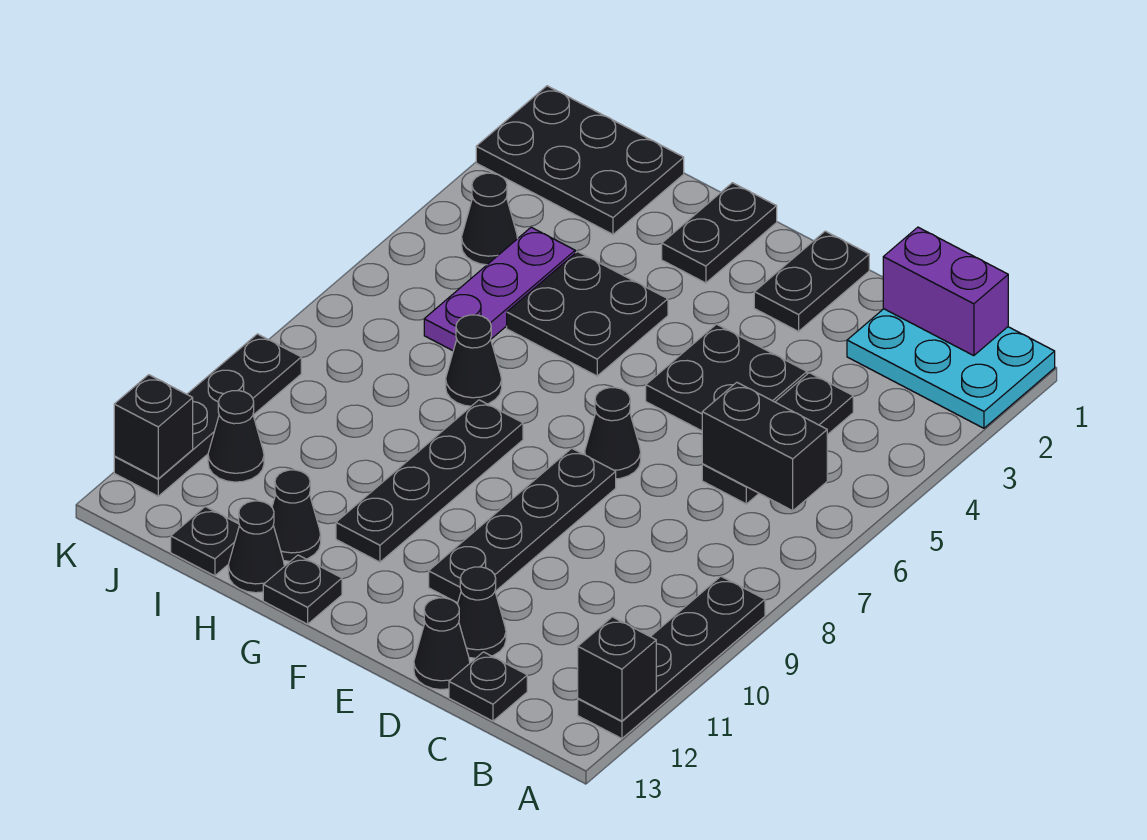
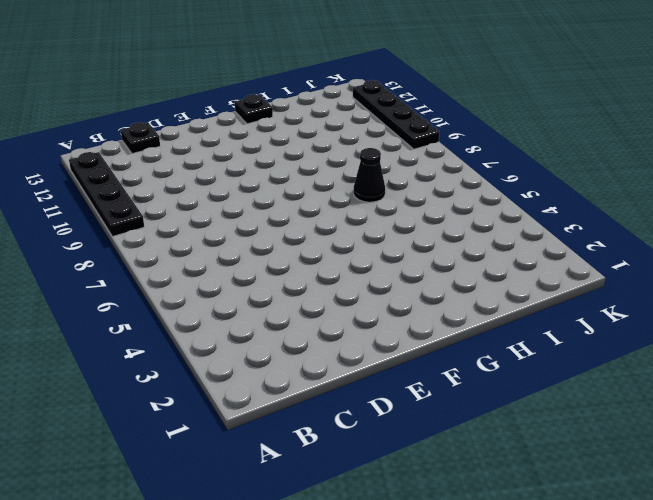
none -> cyan plate A1:C2 level 1
none -> black plate C4:C6 level 1
none -> black plate D4:E5 level 1

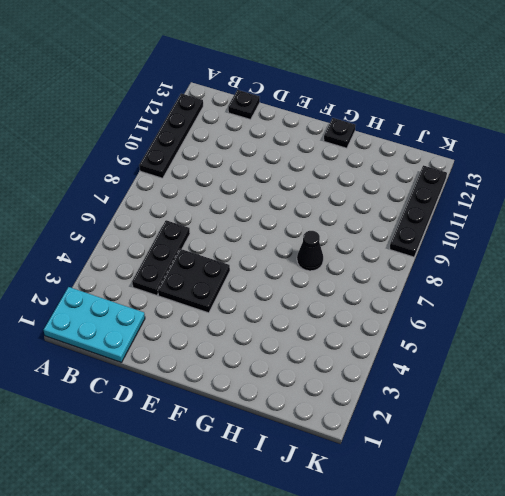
none -> black cone D12 level 1
none -> black cone D13 level 1
none -> black plate E1:E2 level 1

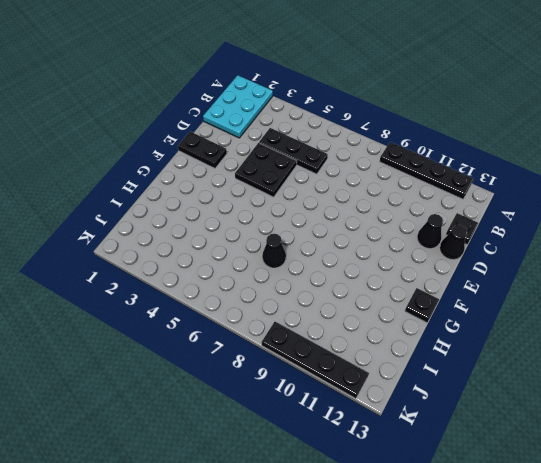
none -> black cone E7 level 1
none -> black plate E8:E11 level 1
none -> black plate G1:G2 level 1

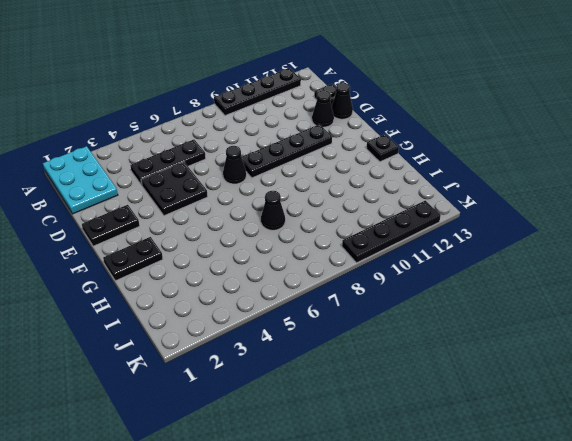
none -> black plate G4:H5 level 1
none -> black plate G8:G11 level 1
none -> black cone H12 level 1

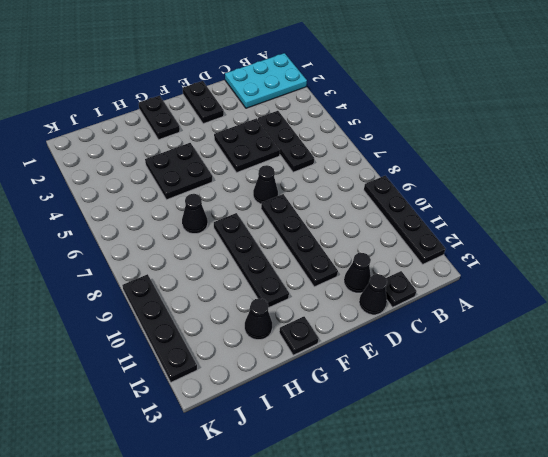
none -> black cone H13 level 1
none -> black plate I1:K2 level 1
none -> purple plate I4:I6 level 1

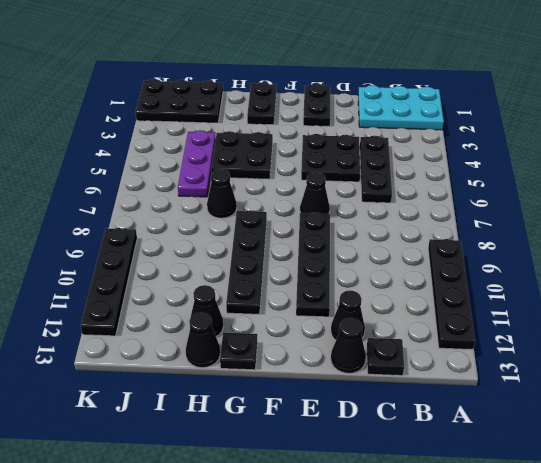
none -> black plate I13 level 1
none -> black cone J4 level 1
none -> black cone J11 level 1

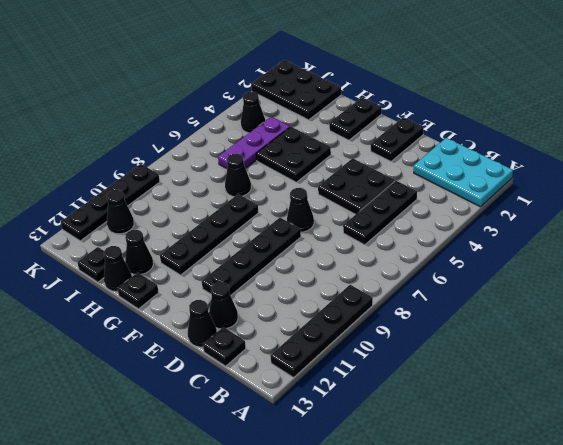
none -> black brick A12 level 2
none -> purple brick B1:C1 level 2
none -> black brick B6:C6 level 2

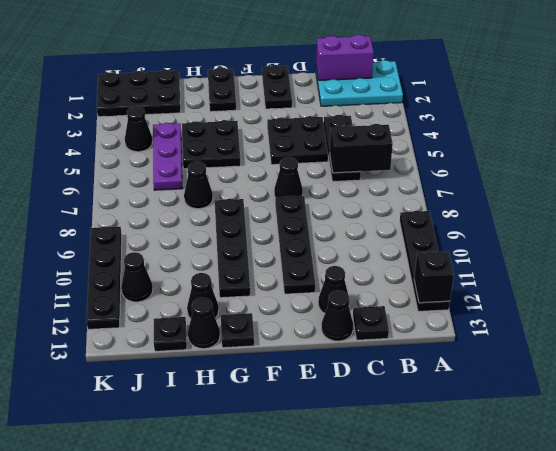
none -> black brick K12 level 2

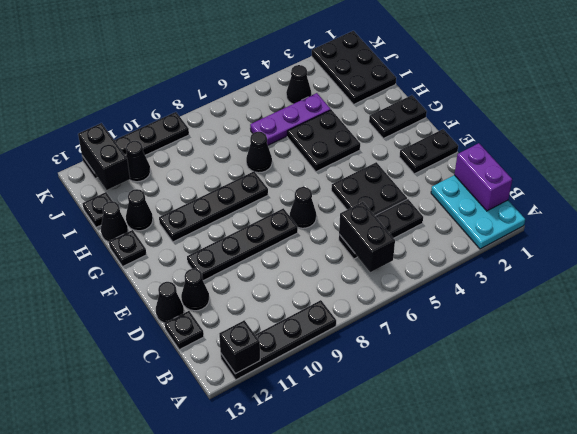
black brick J12:K12 level 2 -> black brick K12 level 2

